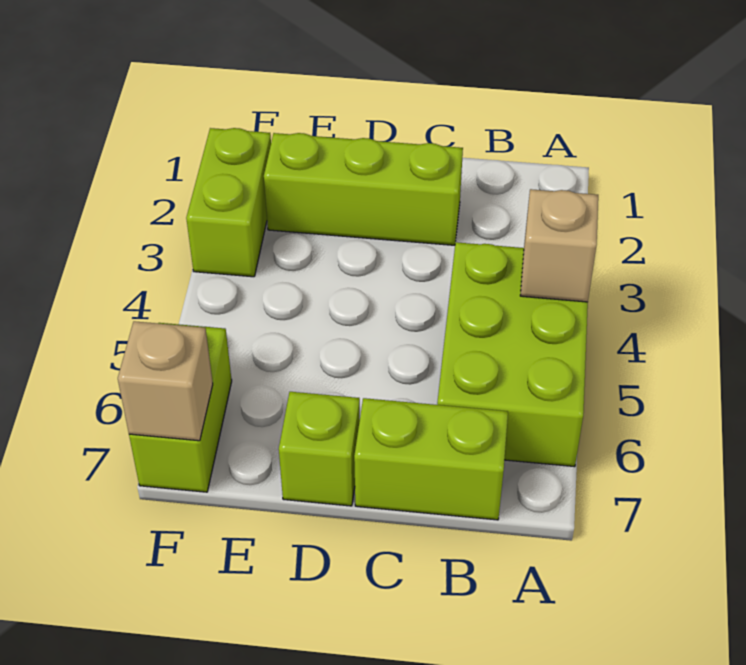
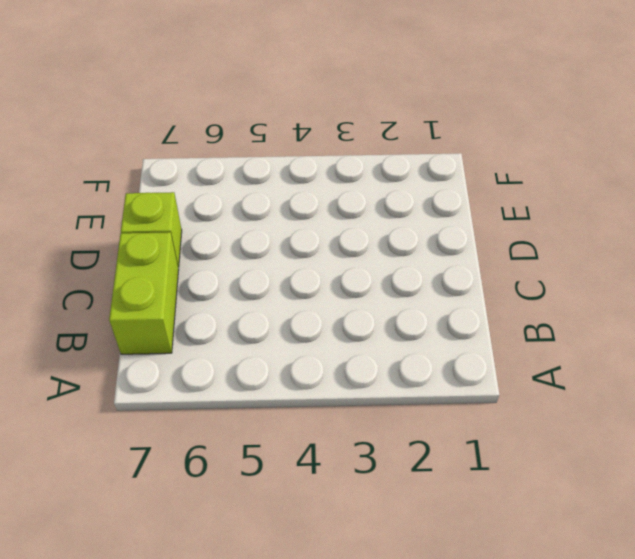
none -> lime brick A4:B6 level 1
none -> lime brick C2:E2 level 1

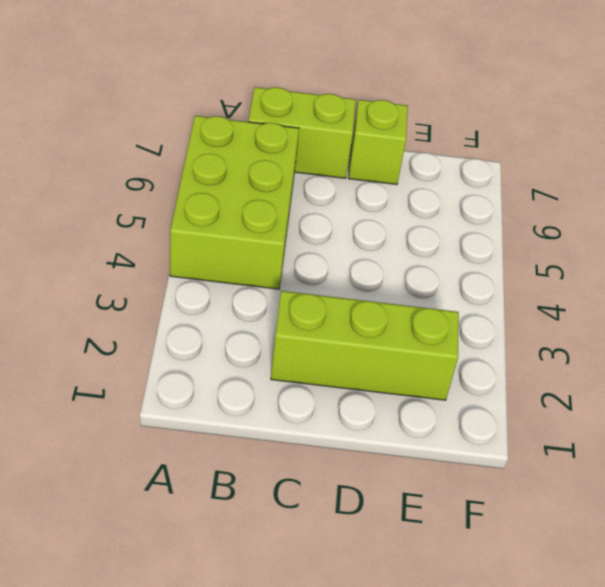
none -> lime brick F2:F3 level 1
none -> lime brick F6:F7 level 1

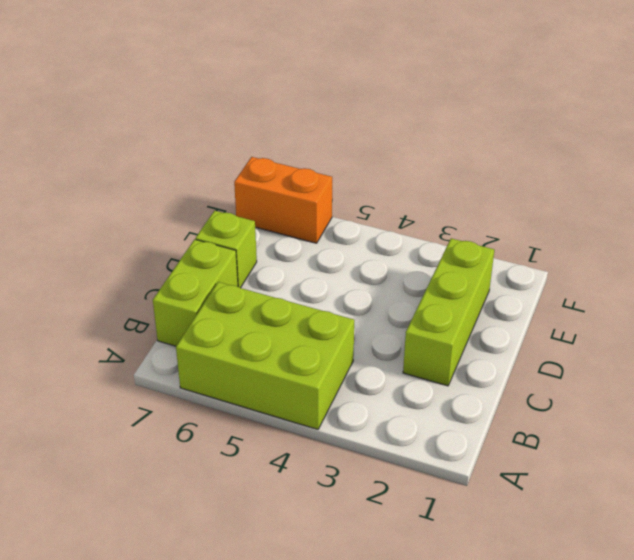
orange brick F6:F7 level 1 -> lime brick F6:F7 level 1
none -> lime brick F2:F3 level 1
none -> tan brick A4 level 2

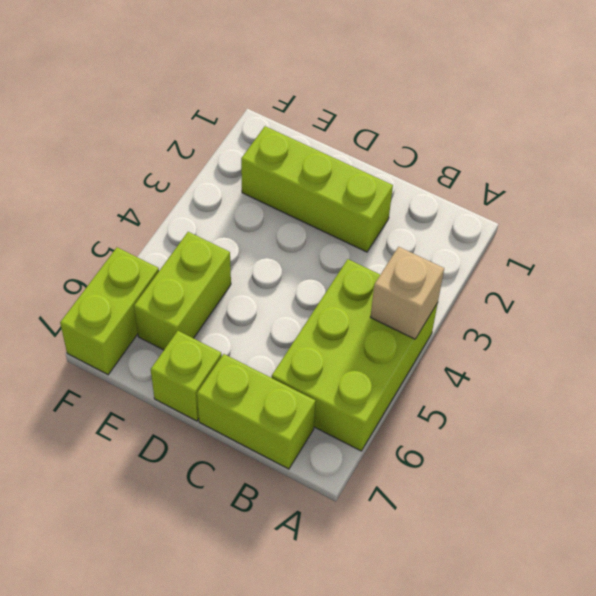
lime brick E5:E6 level 1 -> lime brick F2:F3 level 1
none -> tan brick F7 level 2

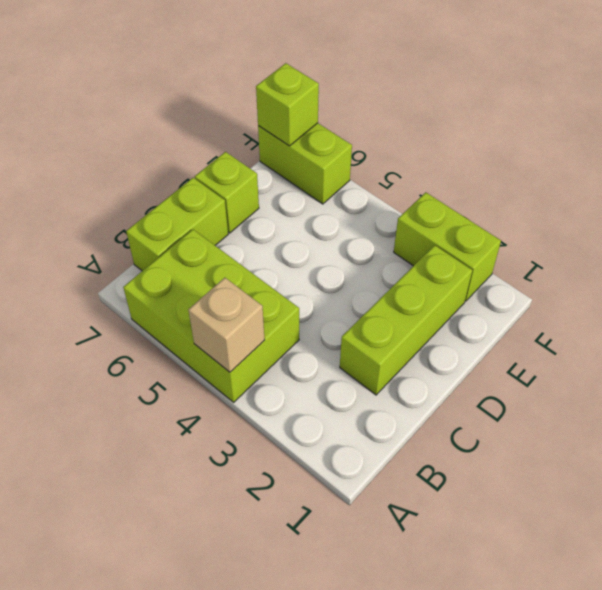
lime brick F7 level 2 -> tan brick F7 level 2

